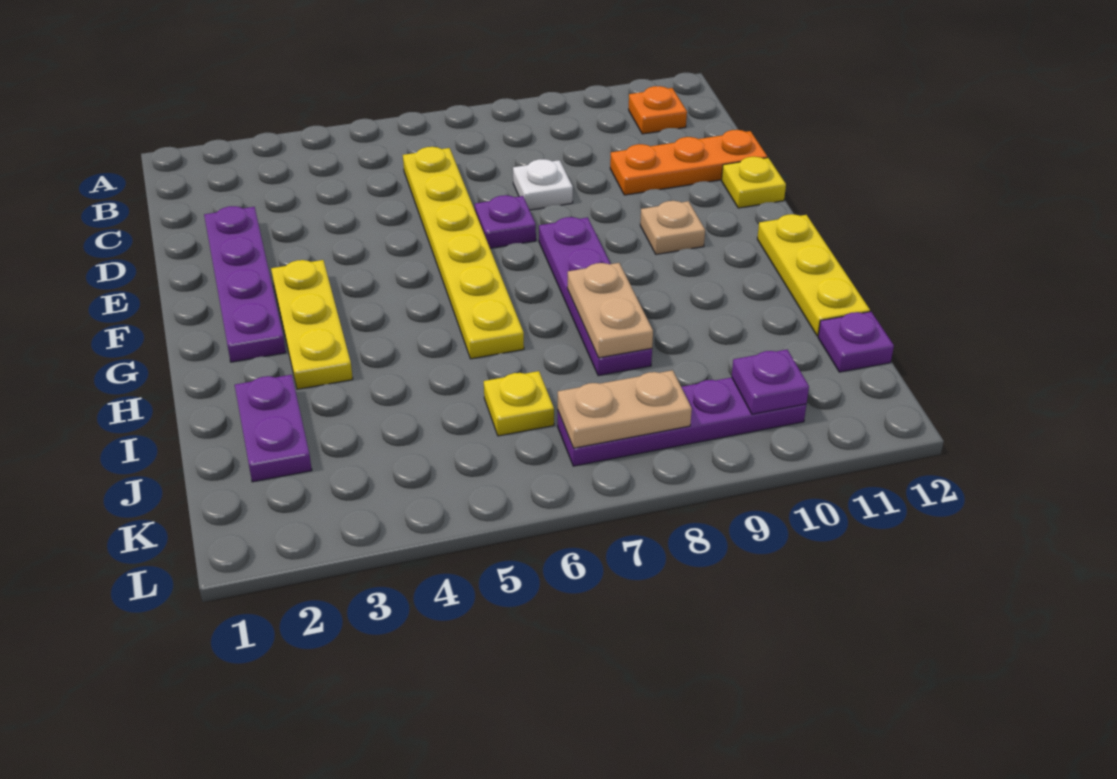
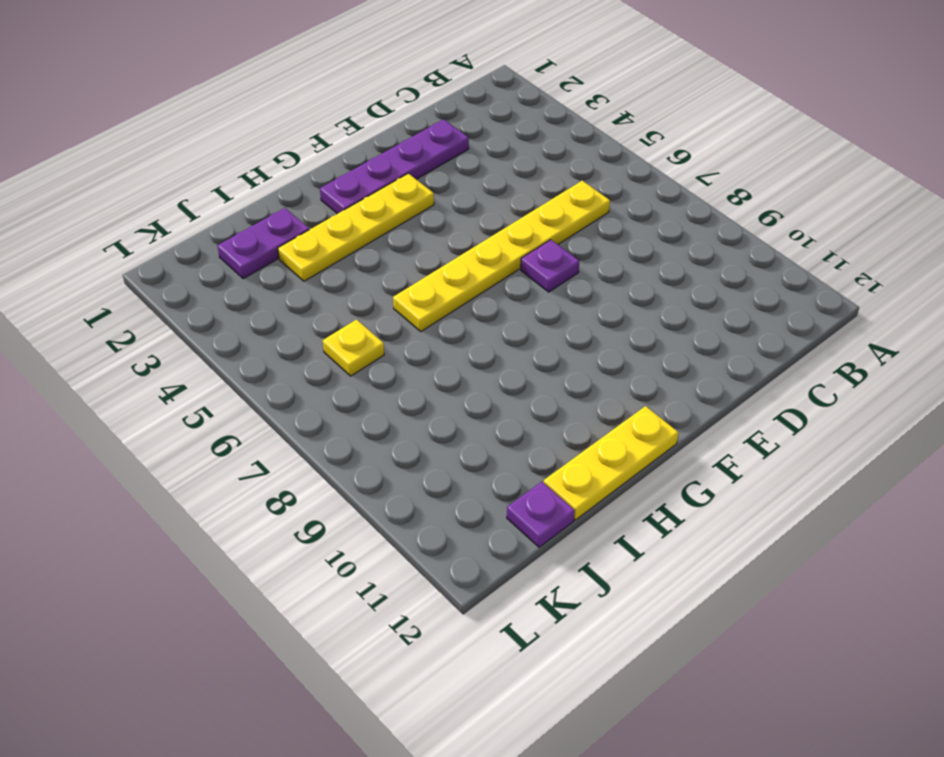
yellow plate F3:I3 level 1 -> yellow plate F3:H3 level 1
none -> orange plate B11 level 1
none -> white plate D8 level 1
none -> orange plate D10:D12 level 1

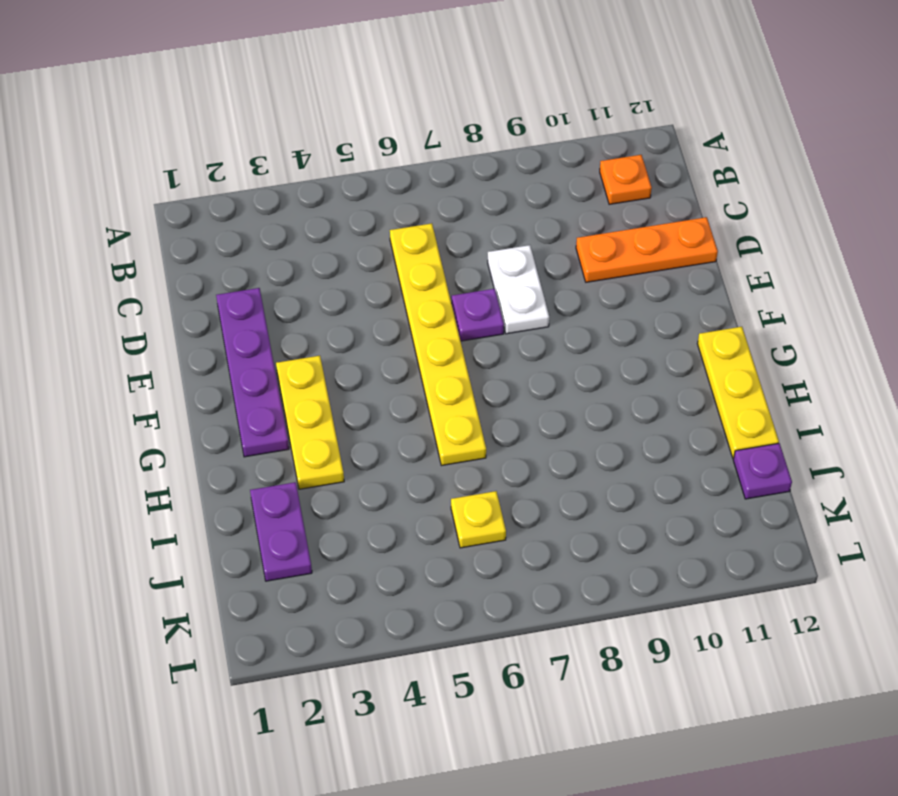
white plate D8:E8 level 1 -> white plate D8 level 1
none -> yellow plate E12 level 1
none -> purple plate F8:I8 level 1
none -> tan plate F10 level 1

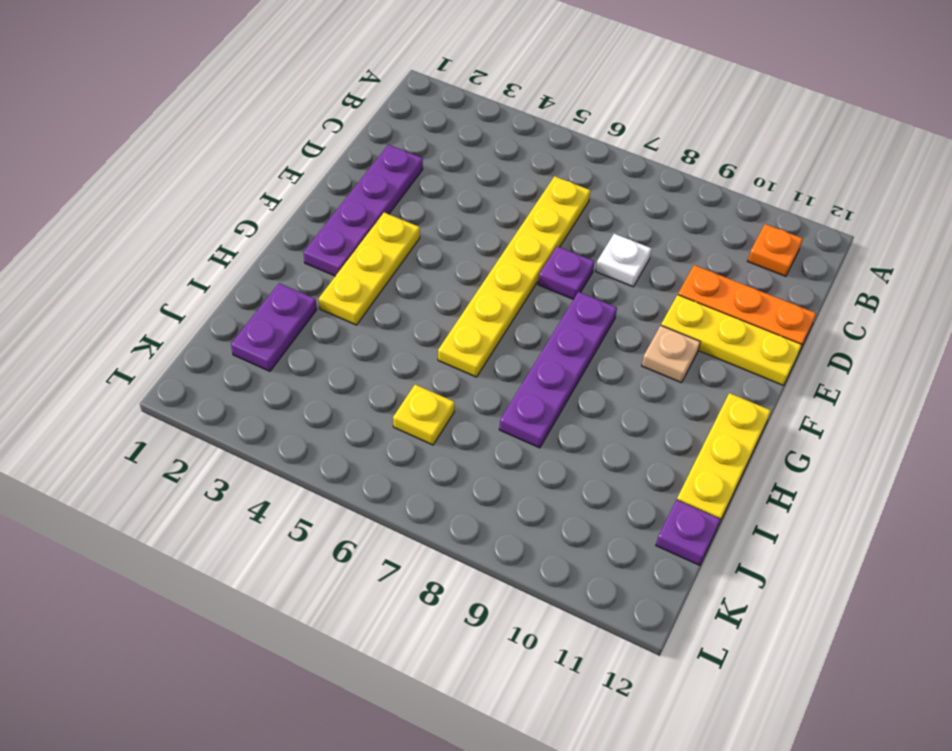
yellow plate E10:E12 level 1 -> yellow plate E12 level 1
none -> purple plate K7:K10 level 1
none -> tan plate H8:I8 level 2
none -> tan plate K7:K8 level 2

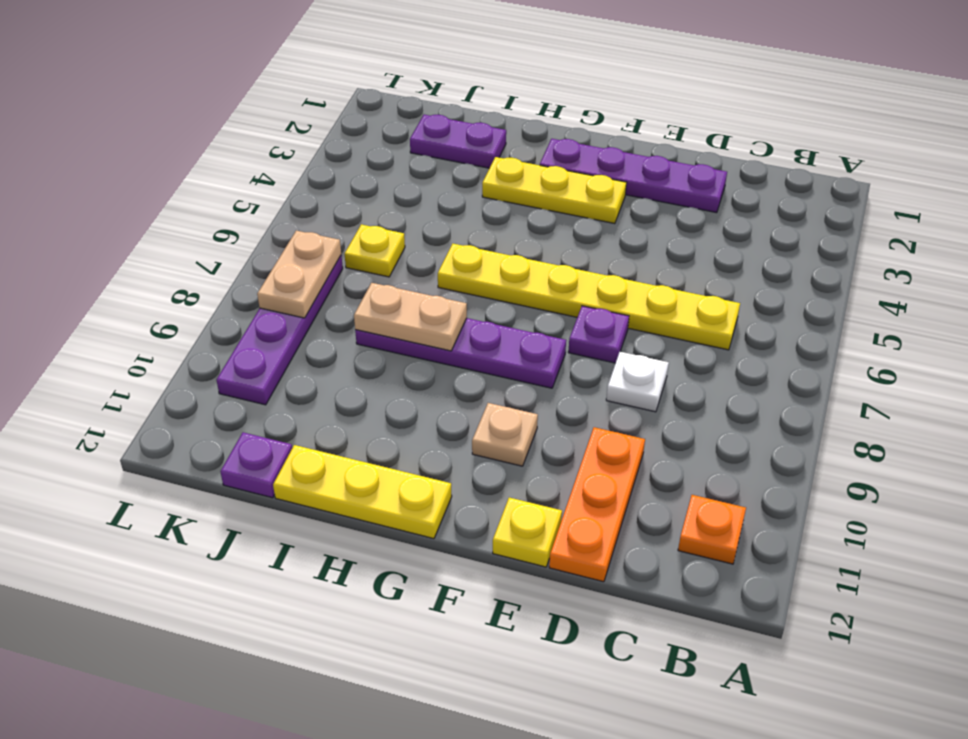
none -> purple plate K10 level 2

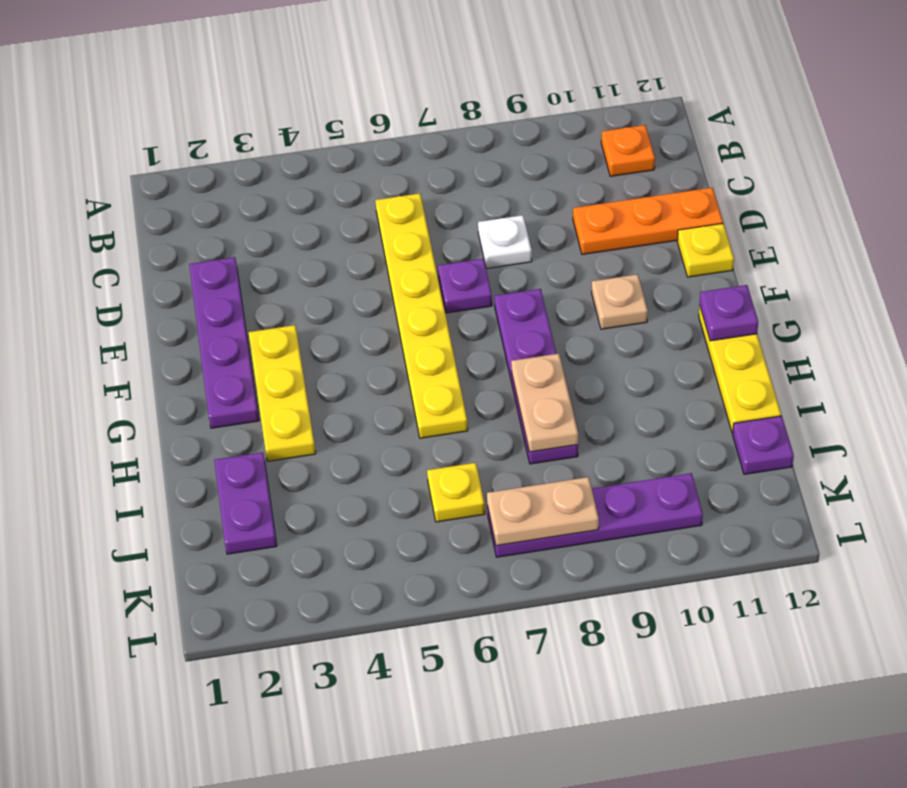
purple plate G12 level 2 -> purple plate K10 level 2

